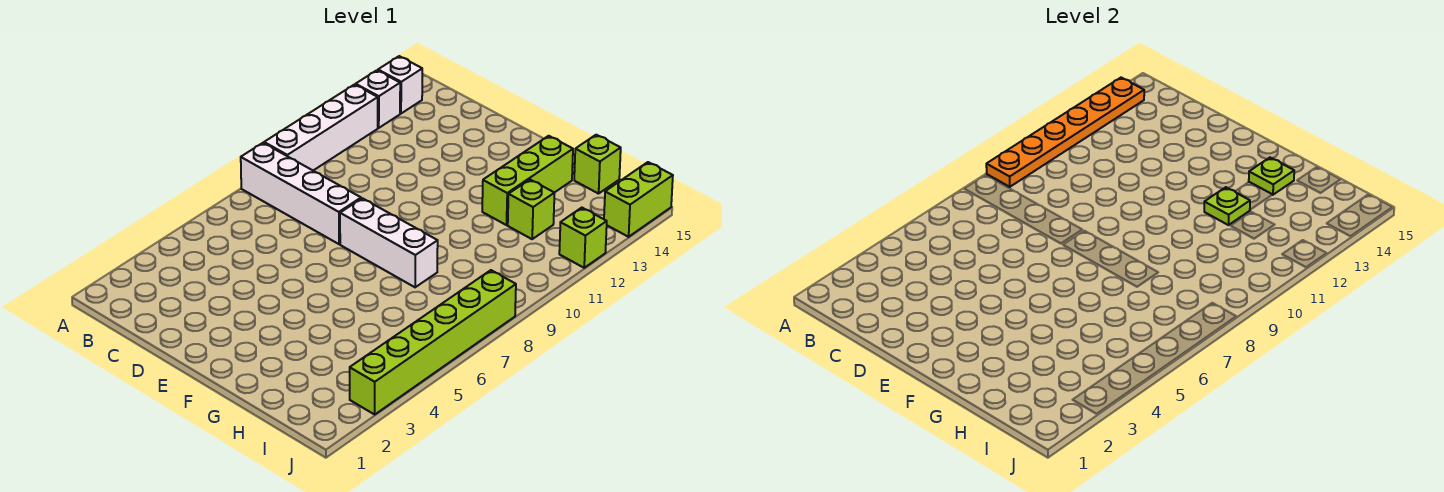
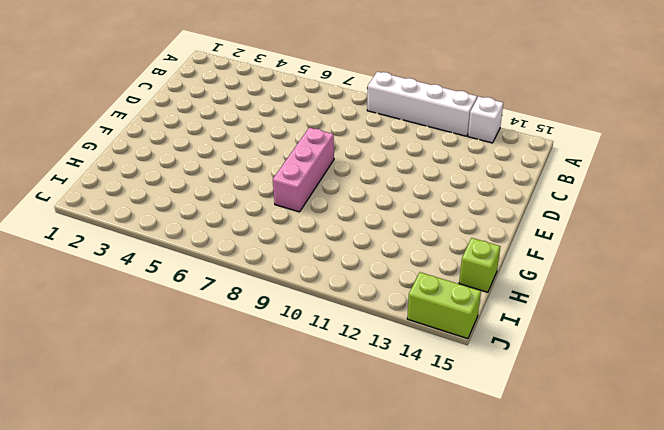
pink brick E8:G8 level 1 -> white brick E8:G8 level 1
none -> white brick A8:D8 level 1
none -> white brick A14 level 1
none -> lime brick G12:G14 level 1

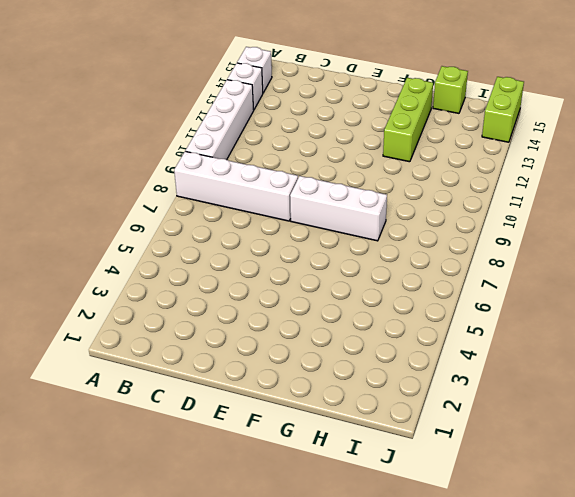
none -> lime brick H12 level 1
none -> lime brick J3:J8 level 1
none -> lime brick J12 level 1

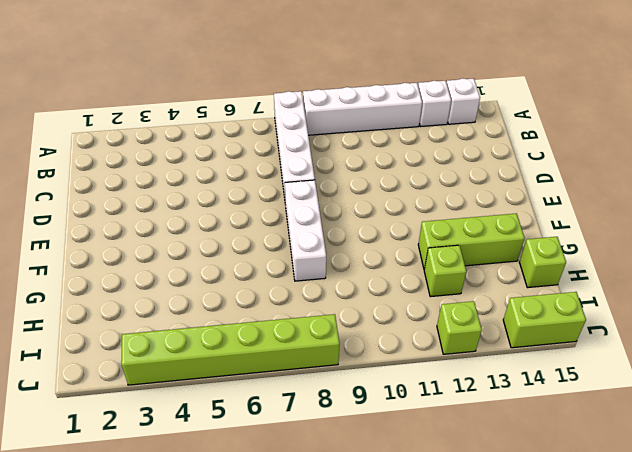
none -> orange plate A9:A14 level 2
none -> lime plate G12 level 2
none -> lime plate G14 level 2

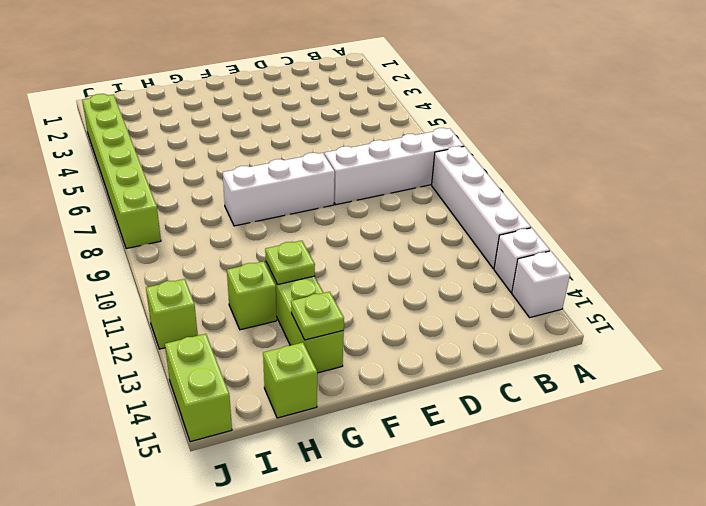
none -> orange plate A9:A14 level 2

